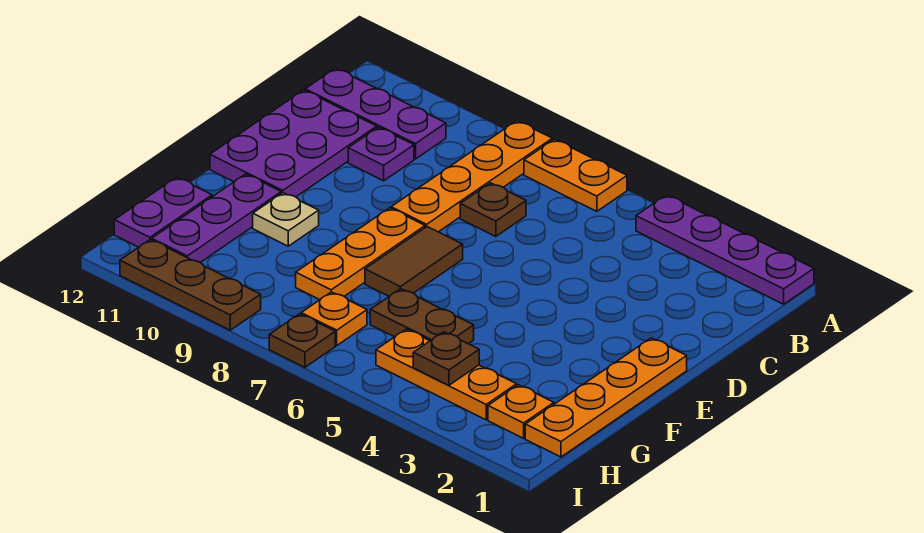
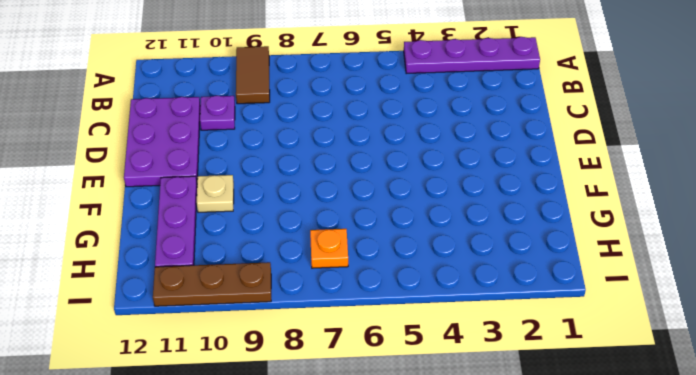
brown tile A9:B9 level 1 -> brown tile E7:F7 level 1
none -> orange plate A6:A7 level 1
none -> orange plate A8:D8 level 1
none -> purple plate B10:B12 level 1

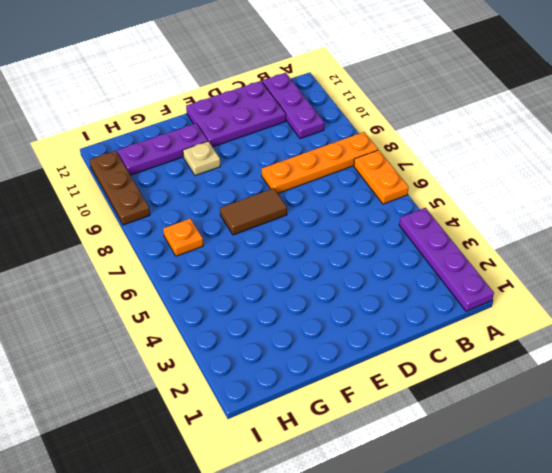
none -> brown plate C7 level 1
none -> purple plate C10 level 1
none -> orange plate E1:H1 level 1

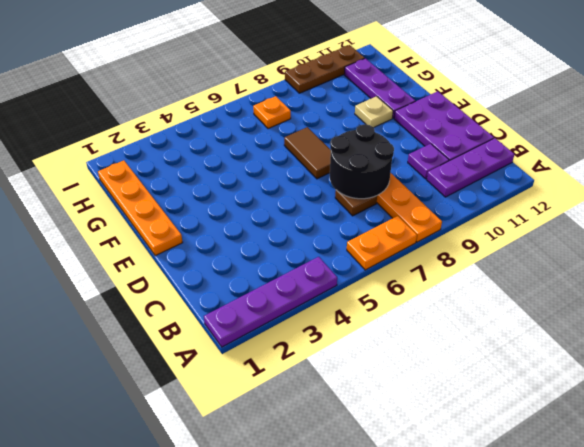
black round brick C7:D8 level 2 -> none
none -> orange plate E8:G8 level 1
none -> brown plate G5:G6 level 1
none -> purple plate G12:H12 level 1

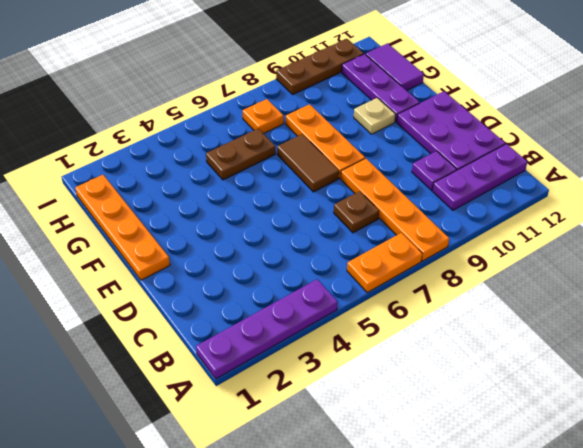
purple tile G12:H12 level 1 -> purple plate G12:H12 level 1
none -> orange plate H2 level 1
none -> orange plate H3:H5 level 1
none -> brown plate I7 level 1

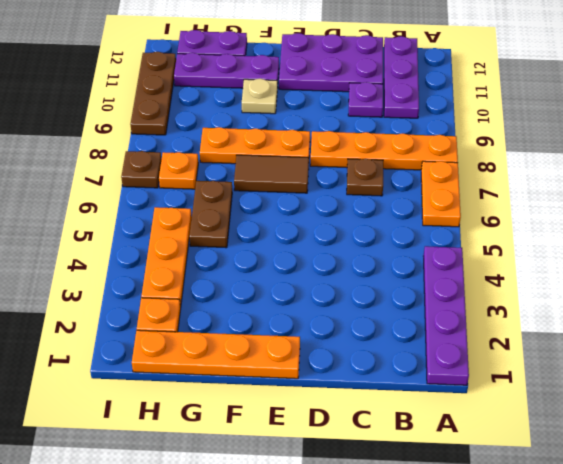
none -> brown plate H4 level 2

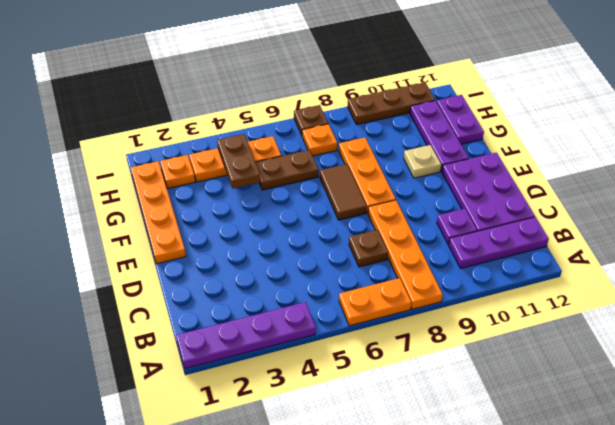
brown plate G4:H4 level 2 -> brown plate H4 level 2

